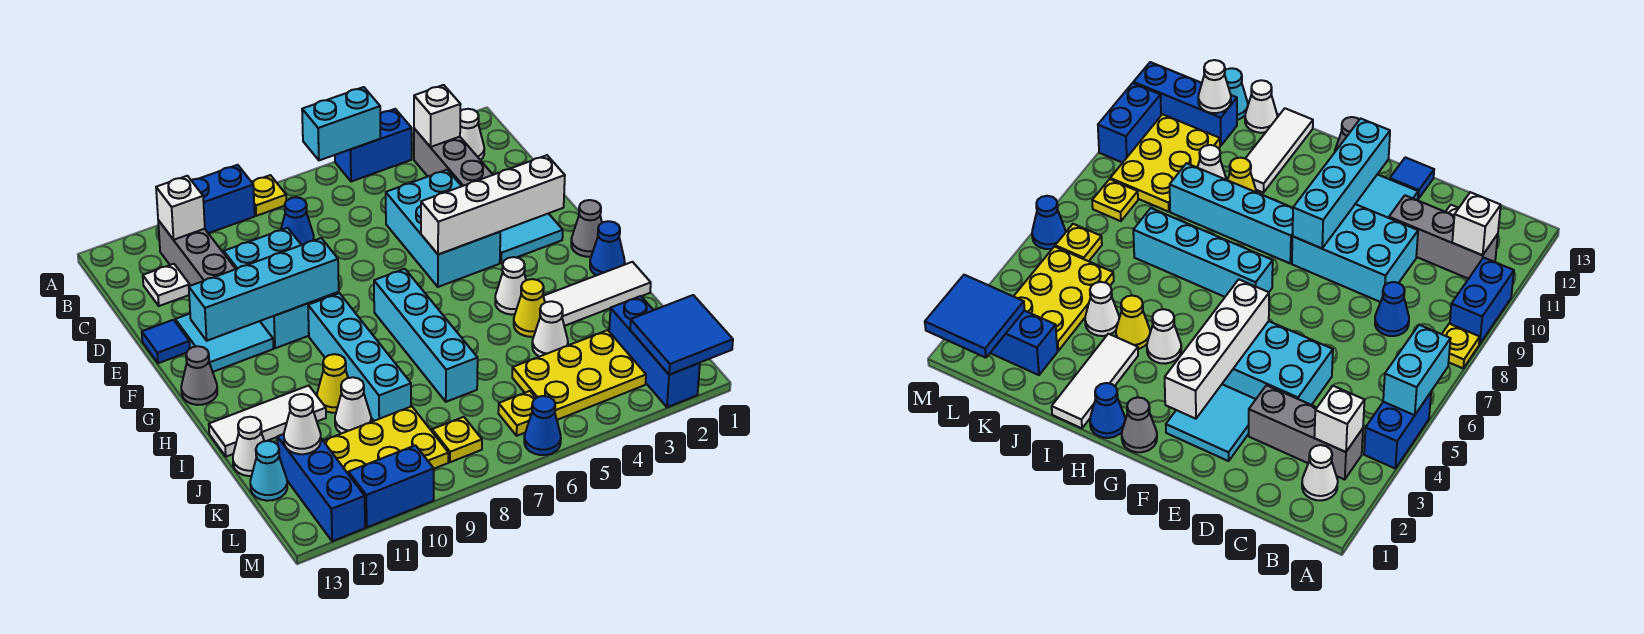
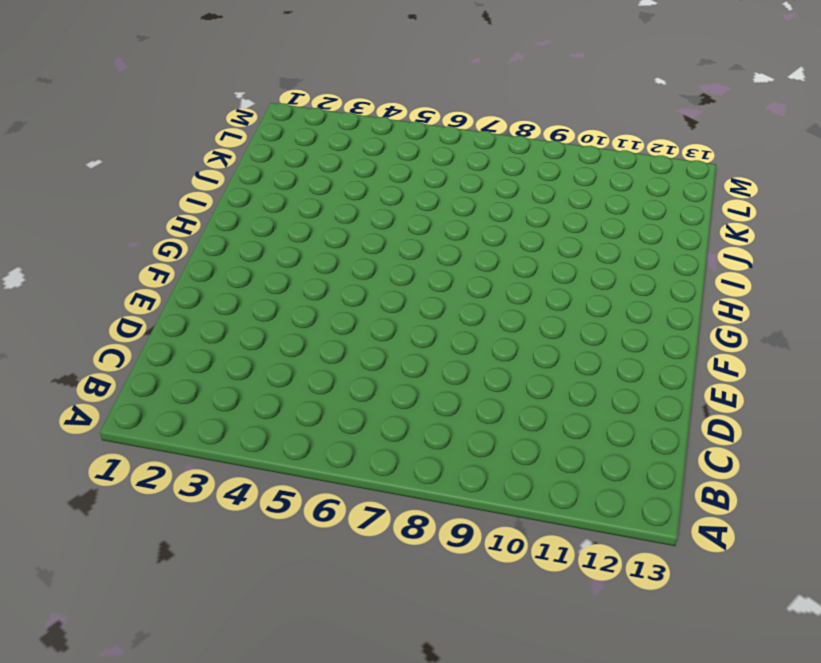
none -> blue brick A4:A5 level 1
none -> yellow plate A8 level 1
none -> blue brick A9:A10 level 1
none -> white cone B2 level 1

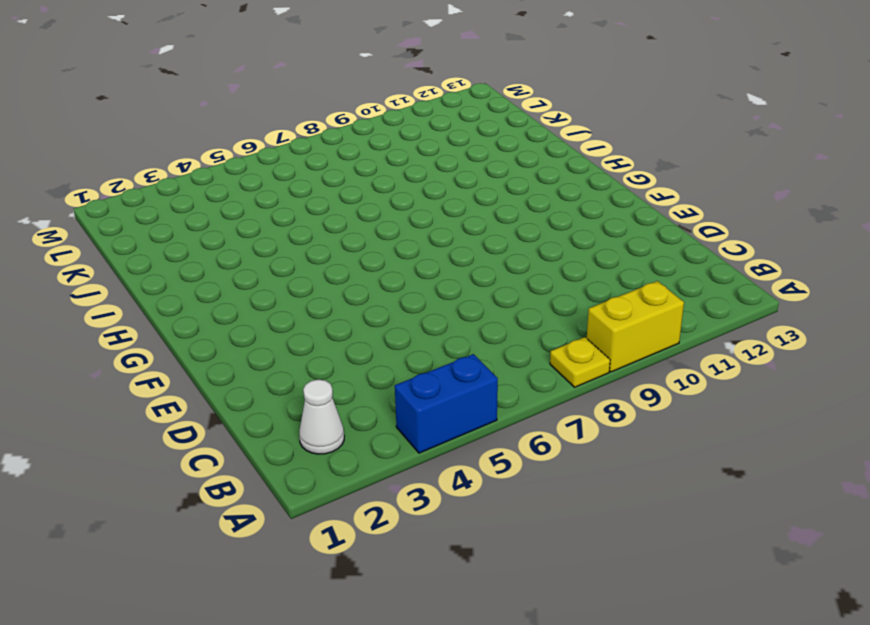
yellow brick A9:A10 level 1 -> blue brick A9:A10 level 1
none -> grey brick B3:D3 level 1
none -> grey brick B11:D11 level 1
none -> blue cone C8 level 1
none -> white plate C12 level 1

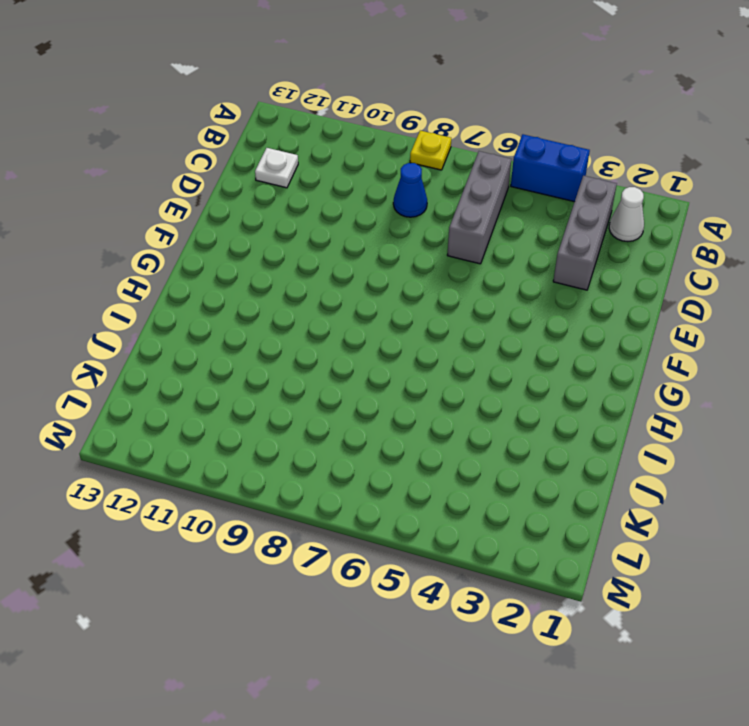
grey brick B6:D6 level 1 -> grey brick B11:D11 level 1
none -> blue brick A9:A10 level 1
none -> cyan brick D4:F5 level 1
none -> cyan brick D9:F10 level 1
none -> cyan tile E2:F3 level 1

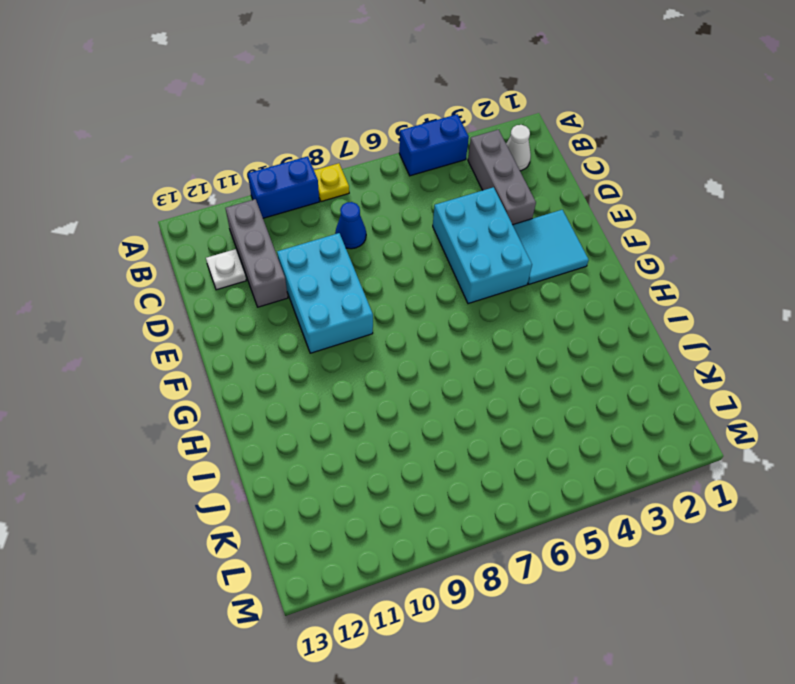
none -> cyan tile E11:F12 level 1
none -> blue tile E13 level 1
none -> grey cone G1 level 1
none -> cyan brick G7:J7 level 1

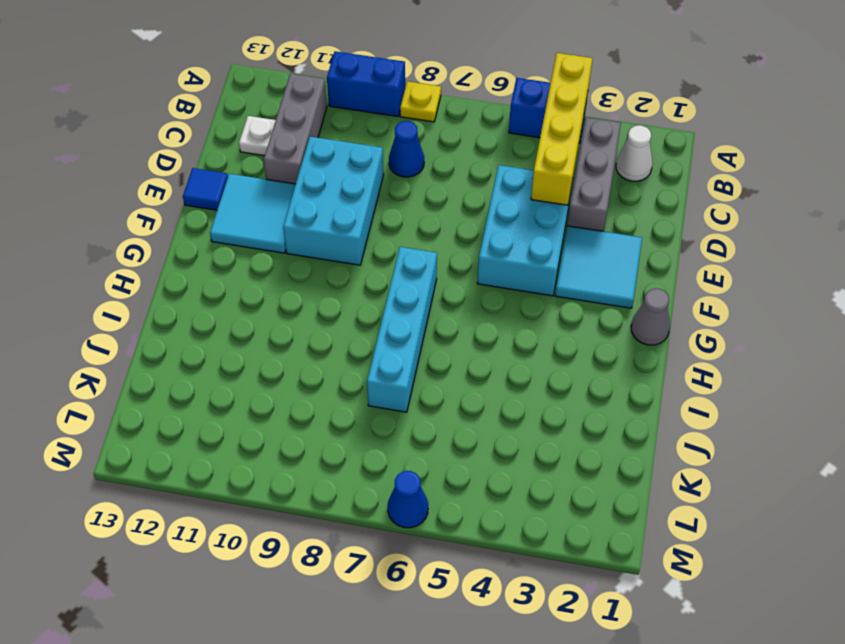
yellow brick A4:D4 level 2 -> none
none -> cyan brick G9:J9 level 1
none -> grey cone G13 level 1
none -> blue cone H1 level 1
none -> white cone H4 level 1

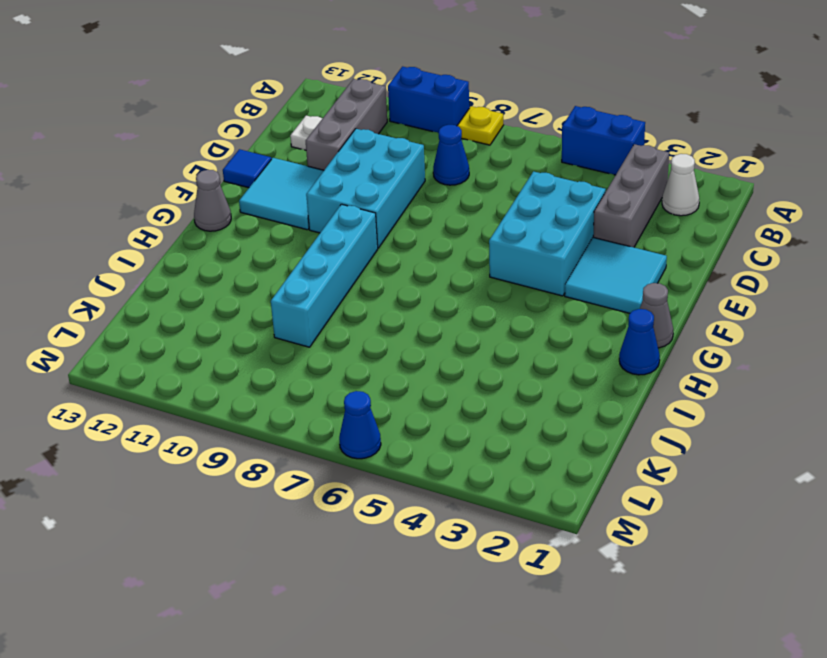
none -> cyan brick G7:J7 level 1
none -> white cone H4 level 1
none -> white tile I1:I3 level 1
none -> yellow cone I4 level 1

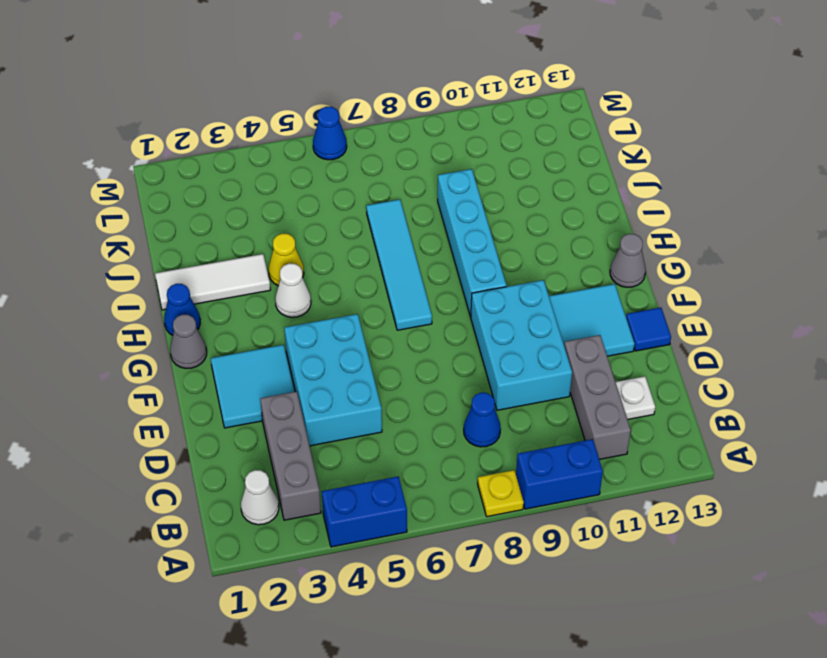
cyan tile G7:J7 level 1 -> cyan brick G7:J7 level 1
none -> yellow cone I10 level 1
none -> white tile I11:I13 level 1
none -> white cone J4 level 1
none -> white cone J10 level 1

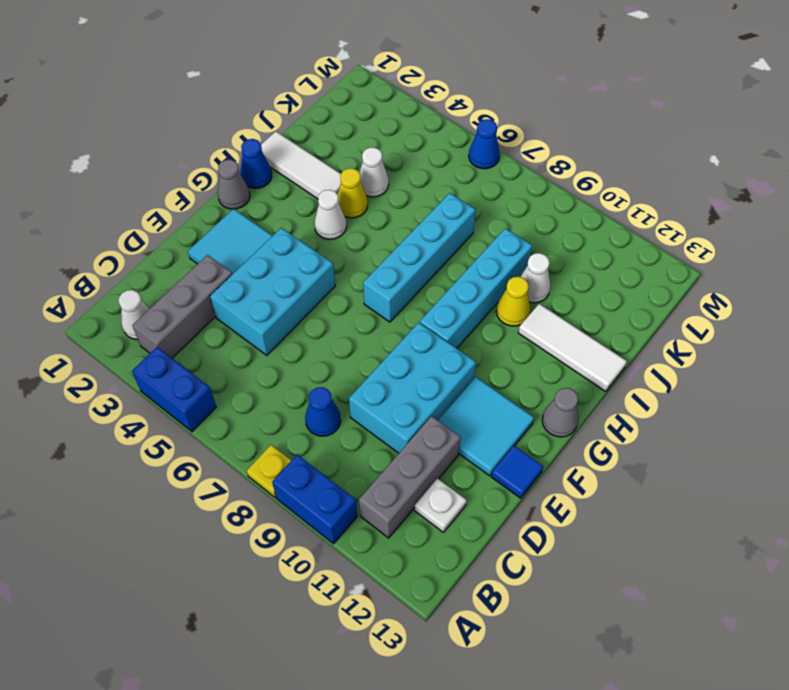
none -> white cone J13 level 1
none -> blue brick K2:M2 level 1
none -> yellow plate K3:L5 level 1
none -> yellow plate K9:L11 level 1

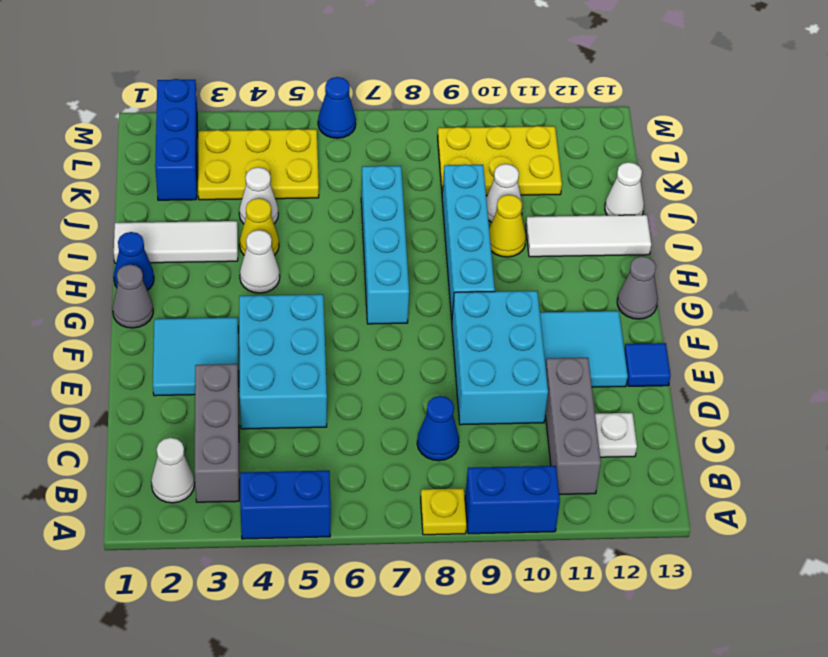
none -> blue brick K12:M12 level 1
none -> cyan cone K13 level 1
none -> yellow plate L6 level 1
none -> yellow plate L8 level 1

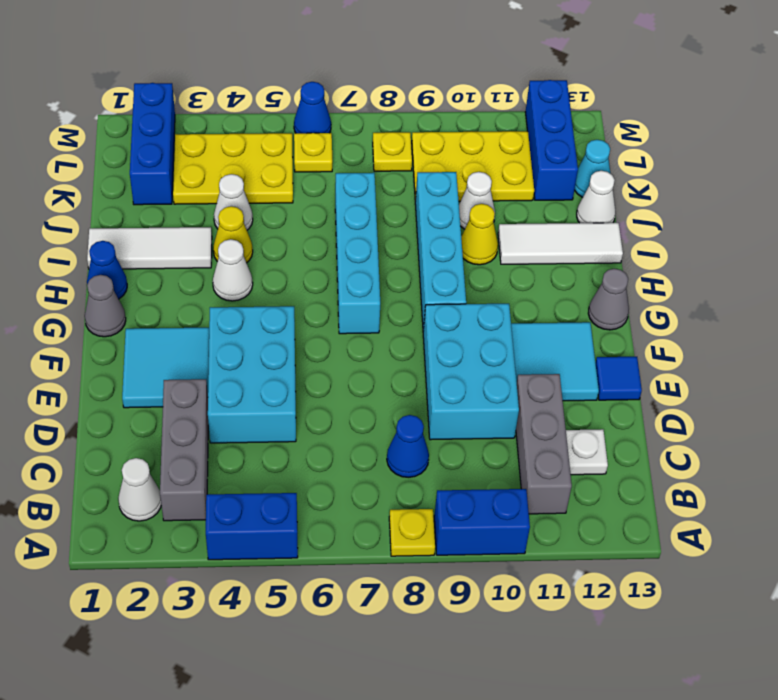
none -> blue brick M10:M11 level 1
none -> cyan brick A5:A6 level 2
none -> white brick B3 level 2
none -> white brick B11 level 2

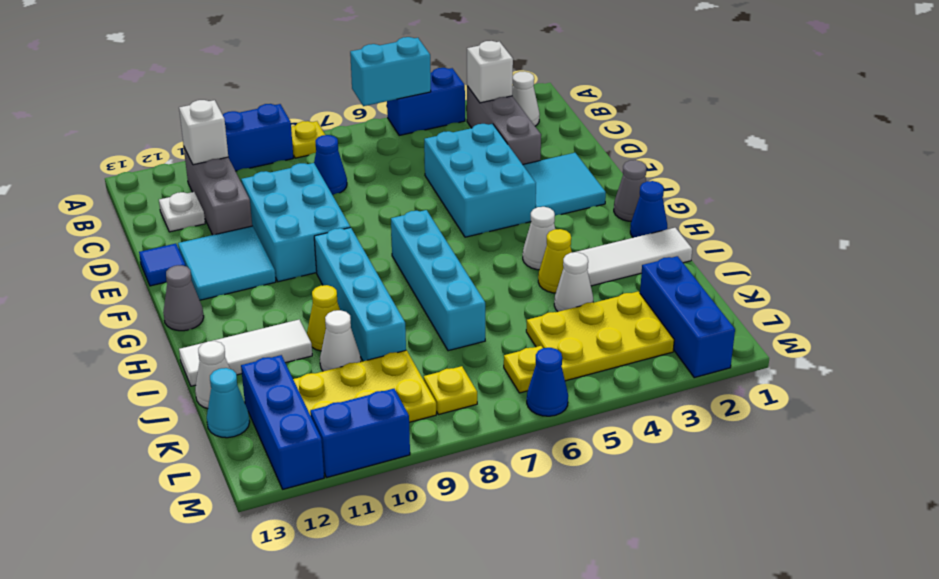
none -> white brick F2:F5 level 2
none -> cyan brick F9:F12 level 2
none -> white cone K12 level 2
none -> blue tile L1:M2 level 2

